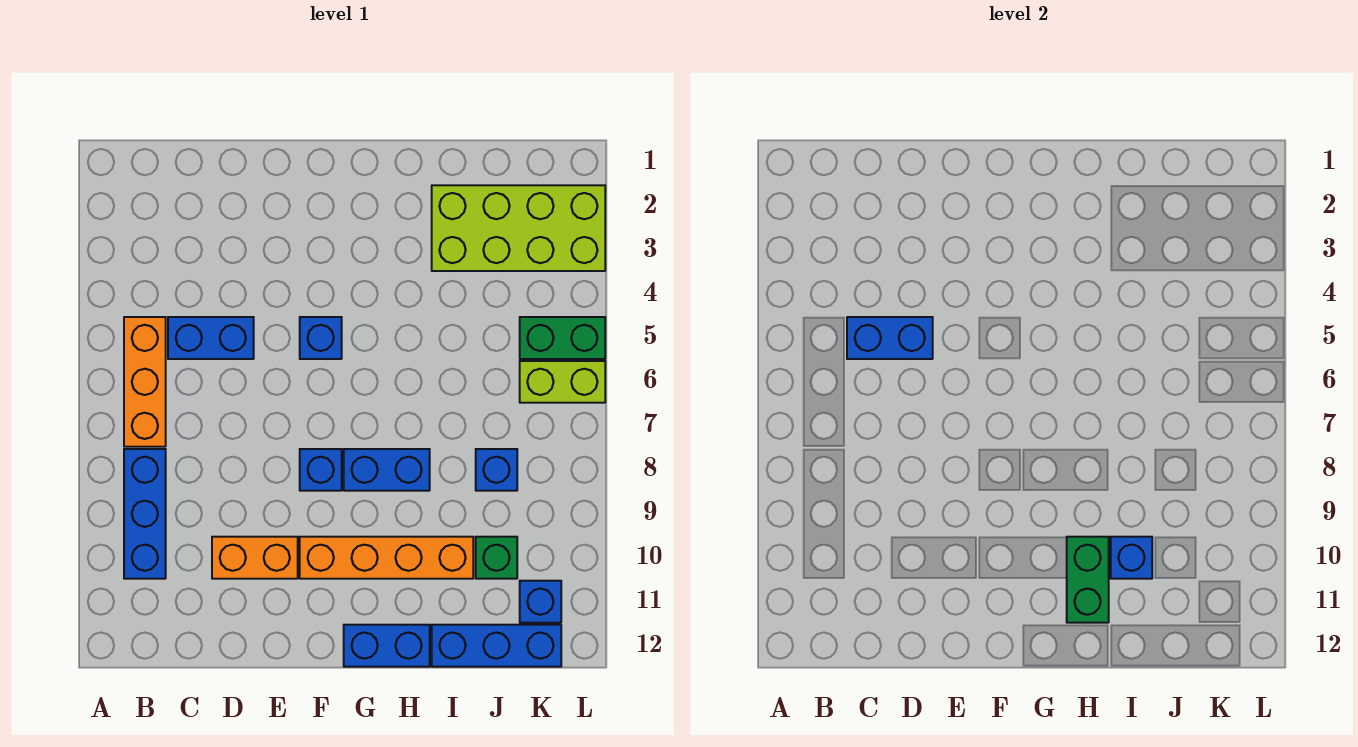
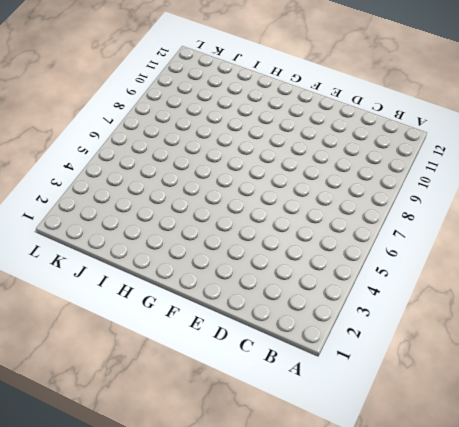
none -> orange brick B5:B7 level 1
none -> blue brick B8:B10 level 1
none -> blue brick C5:D5 level 1

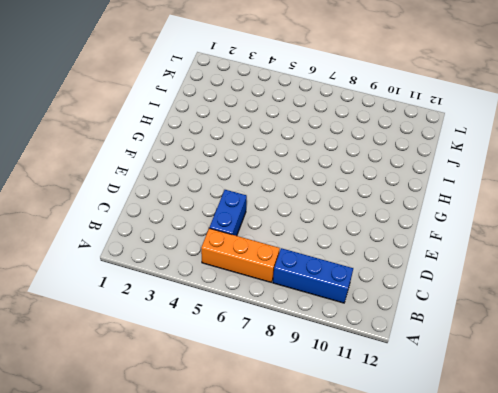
none -> orange brick D10:E10 level 1
none -> blue brick F5 level 1
none -> blue brick F8 level 1

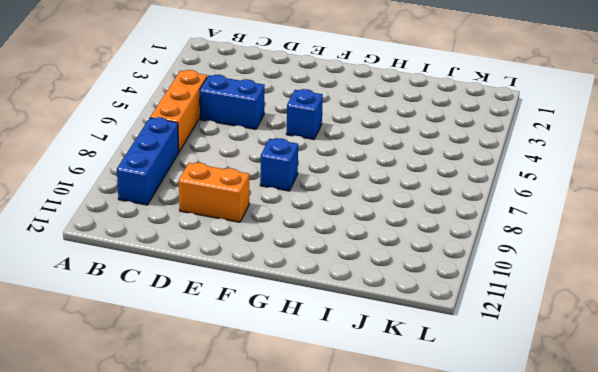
none -> orange brick F10:I10 level 1
none -> blue brick G8:H8 level 1
none -> blue brick G12:H12 level 1

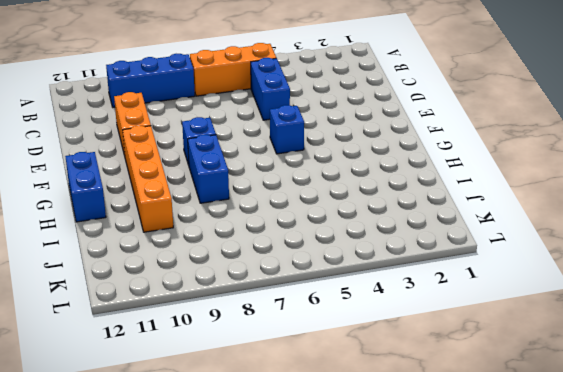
none -> lime brick I2:L3 level 1
none -> blue brick I12:K12 level 1
none -> blue brick J8 level 1

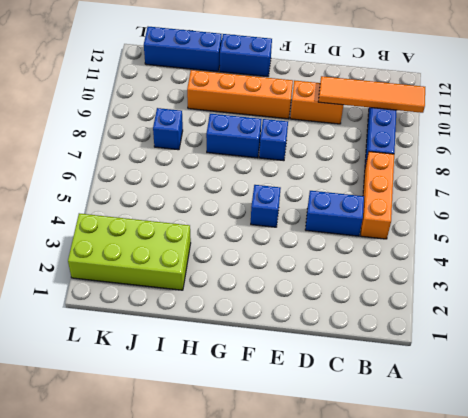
orange tile A10:D10 level 2 -> none
none -> green brick J10 level 1
none -> green brick K5:L5 level 1
none -> lime brick K6:L6 level 1

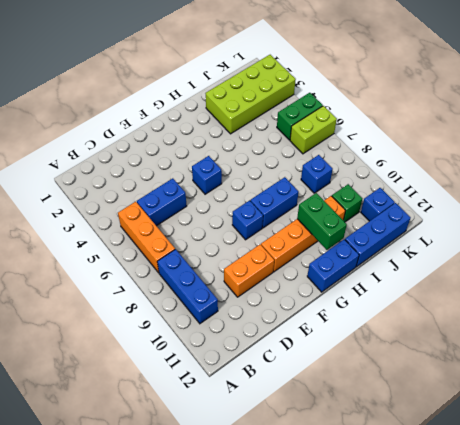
none -> blue brick C5:D5 level 2
none -> blue brick I10 level 2

